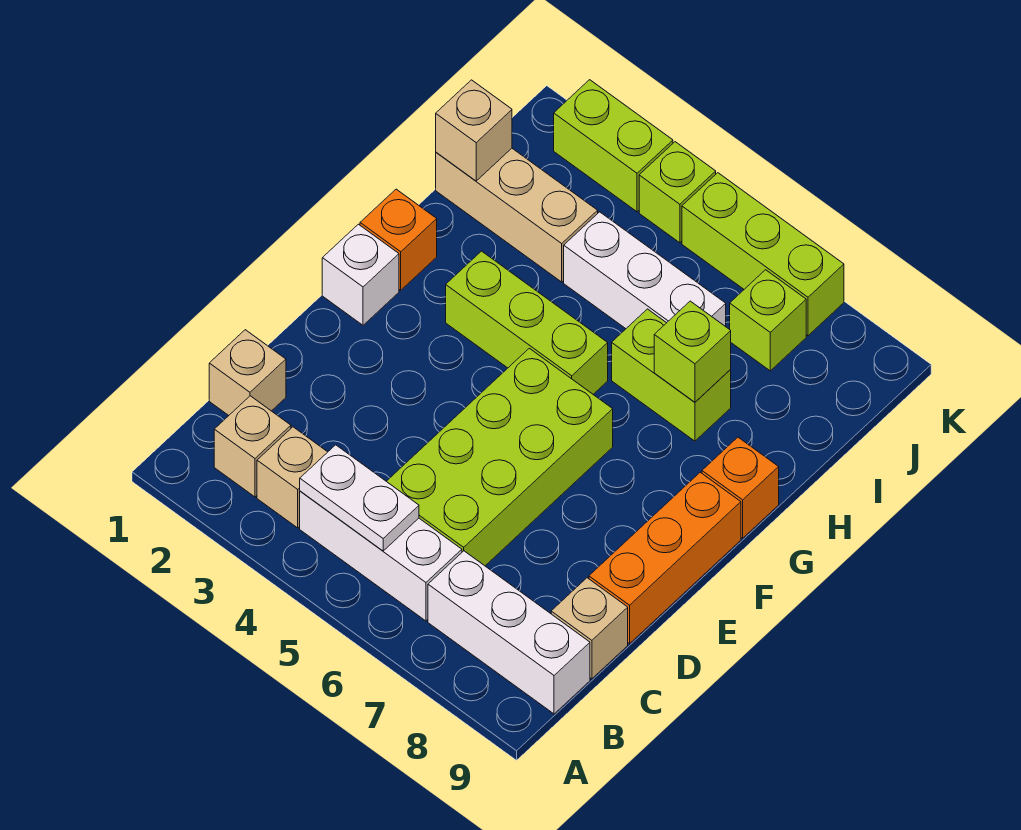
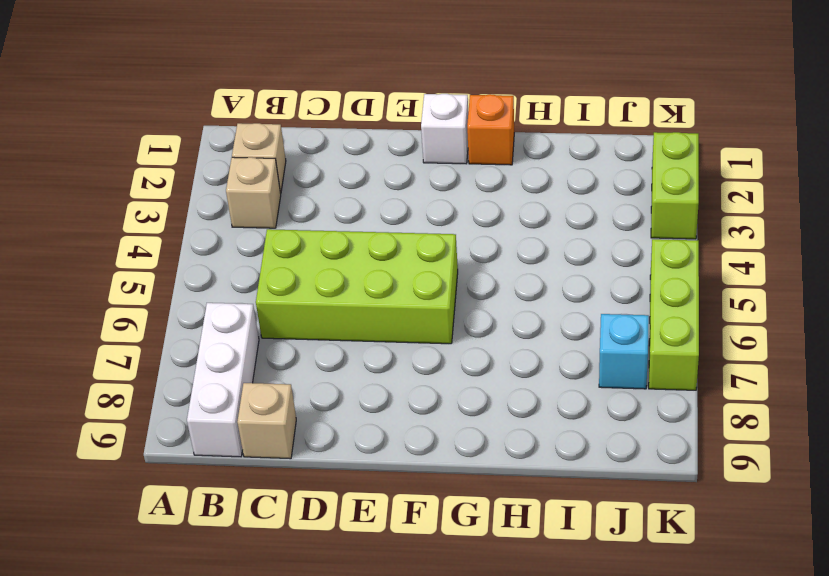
cyan brick J7 level 1 -> lime brick J7 level 1
none -> white brick B4:B6 level 1
none -> tan brick C1 level 1
none -> orange brick D9:F9 level 1

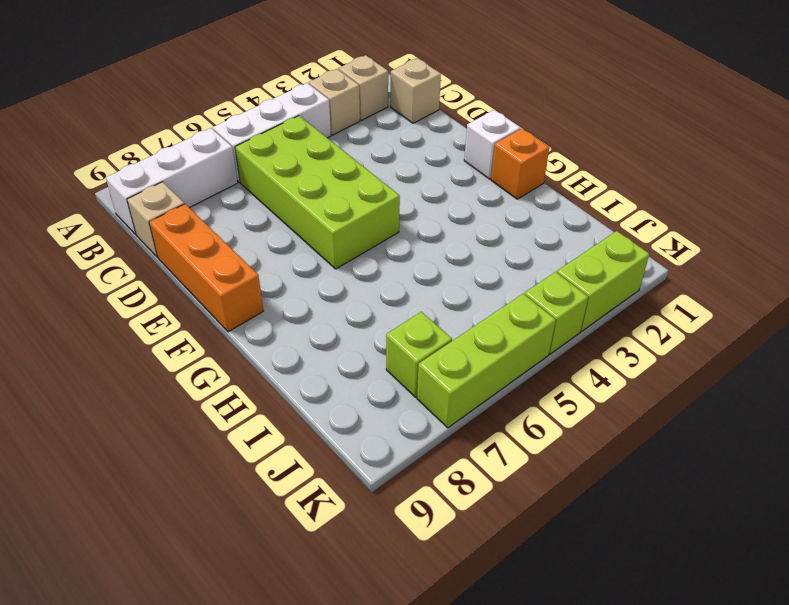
none -> lime brick G3:G5 level 1
none -> orange brick G9 level 1
none -> lime brick H6:H7 level 1

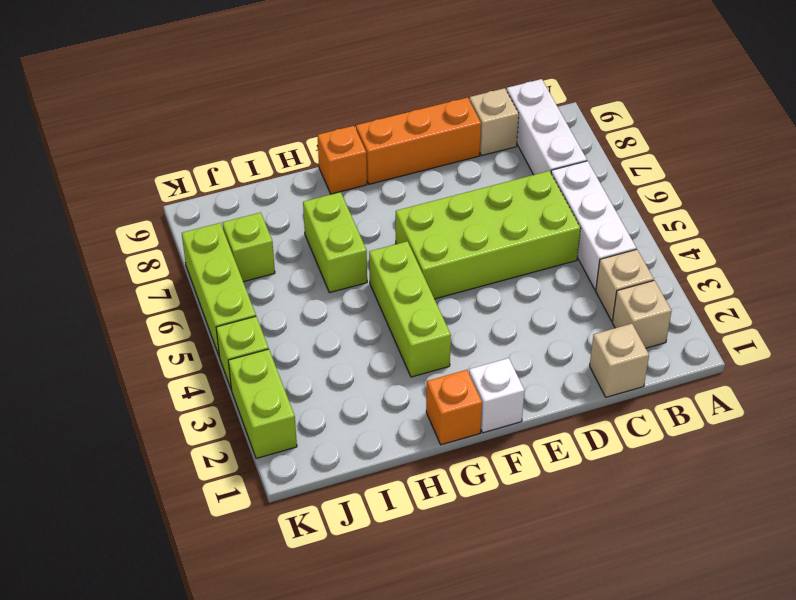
none -> tan brick I1:I3 level 1
none -> white brick I4:I6 level 1
none -> white plate B4:B5 level 2

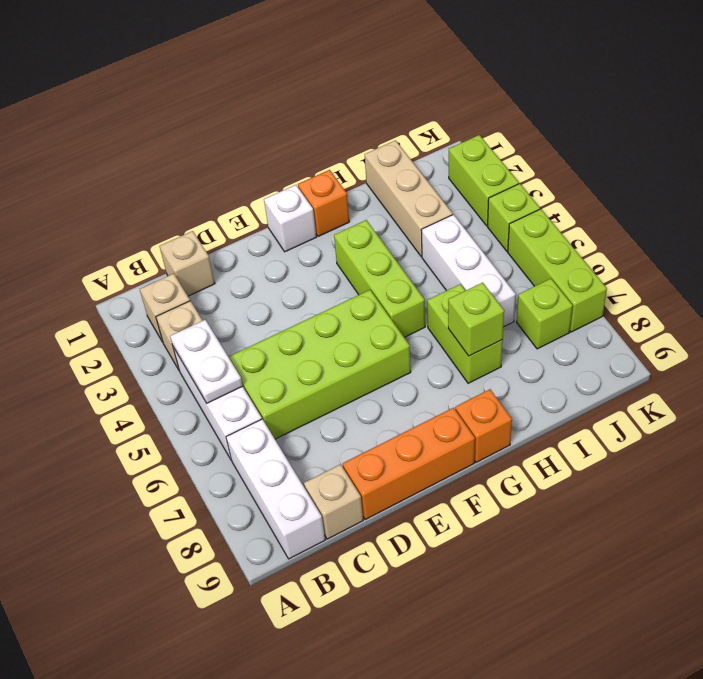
none -> tan brick I1 level 2

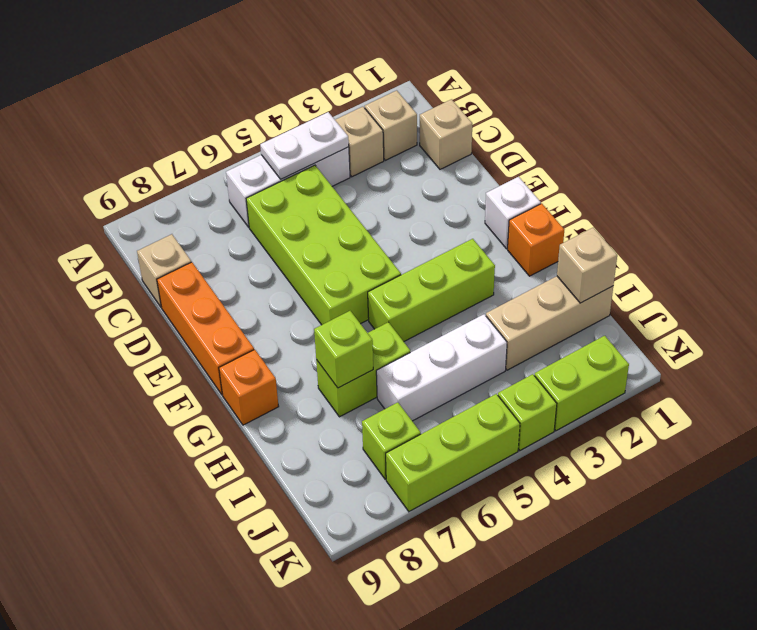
none -> white brick B7:B9 level 1

